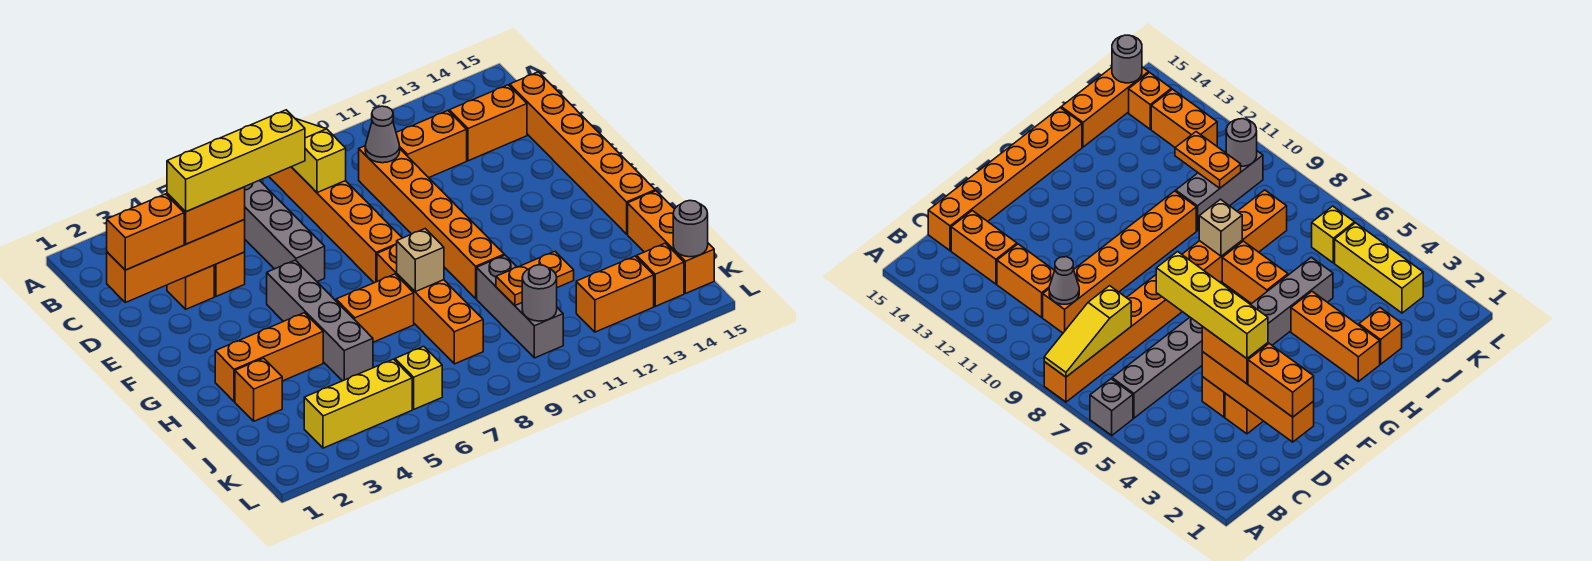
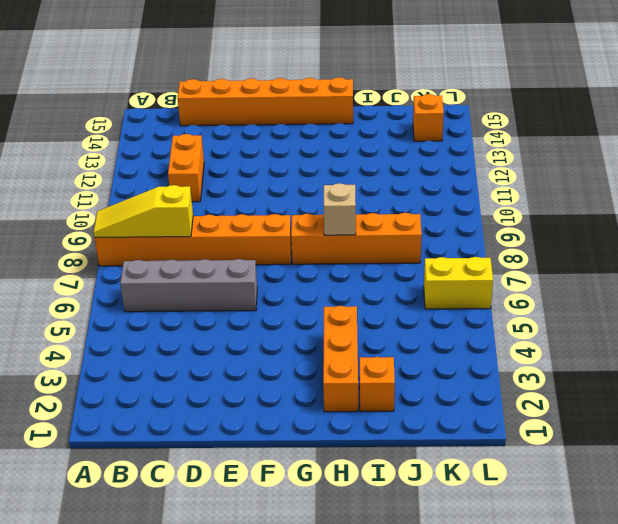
yellow brick K6:L6 level 1 -> yellow brick K6 level 1
none -> grey brick A6 level 1
none -> orange brick C10:H10 level 1
none -> orange brick C13:C14 level 1
none -> orange brick D3 level 1

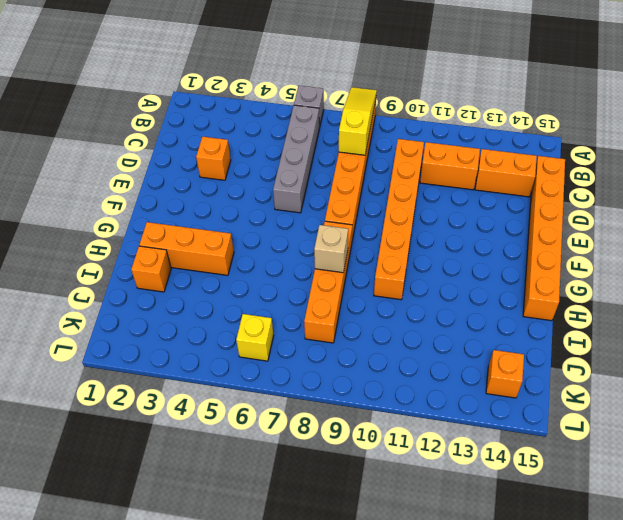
none -> orange brick D4 level 1
none -> grey brick F5:I5 level 1
none -> orange brick H6:H7 level 1
none -> grey brick I10:K10 level 1

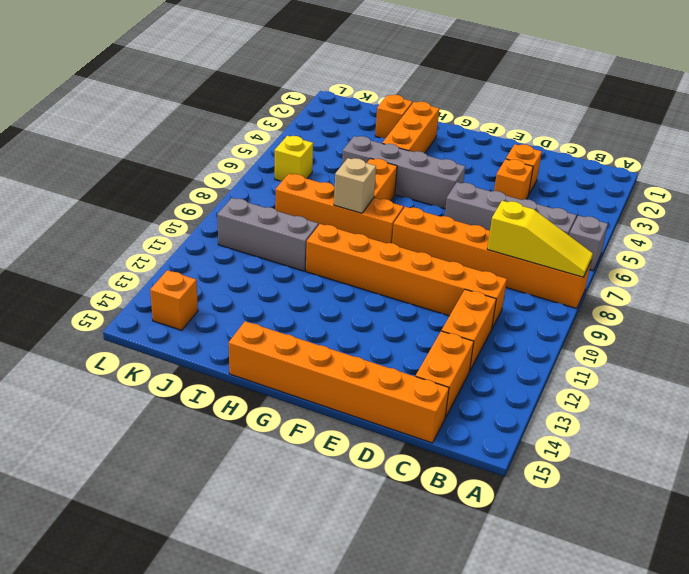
none -> orange brick I15:K15 level 1
none -> yellow brick K3:K5 level 1
none -> orange brick K12:K13 level 1
none -> grey cone C10 level 2

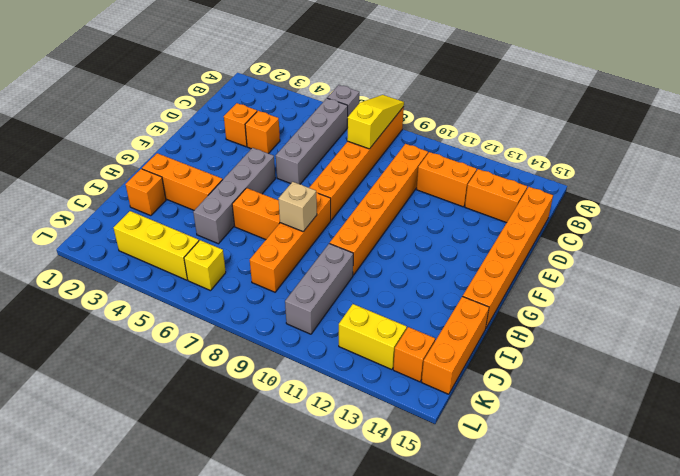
yellow brick K12:K13 level 1 -> orange brick K12:K13 level 1
none -> grey cone C10 level 2
none -> orange brick D1:D4 level 2
none -> orange plate J10:J11 level 2
none -> grey round brick K10 level 2

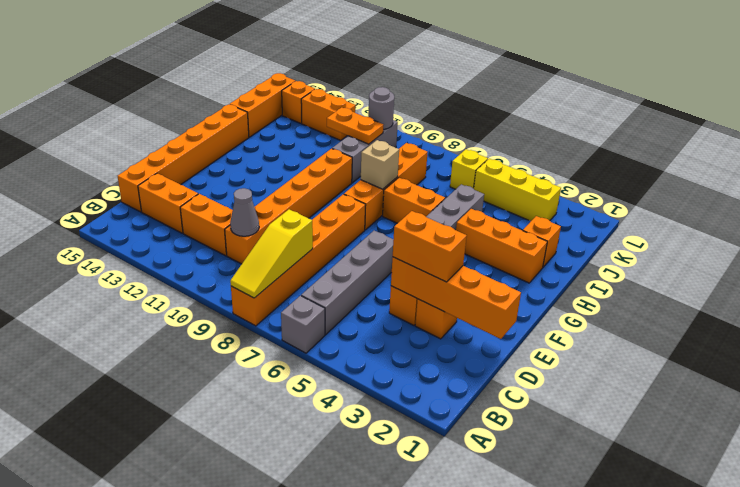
none -> grey round brick K15 level 2
none -> orange brick D1:D2 level 3
none -> yellow brick D3:D6 level 4

